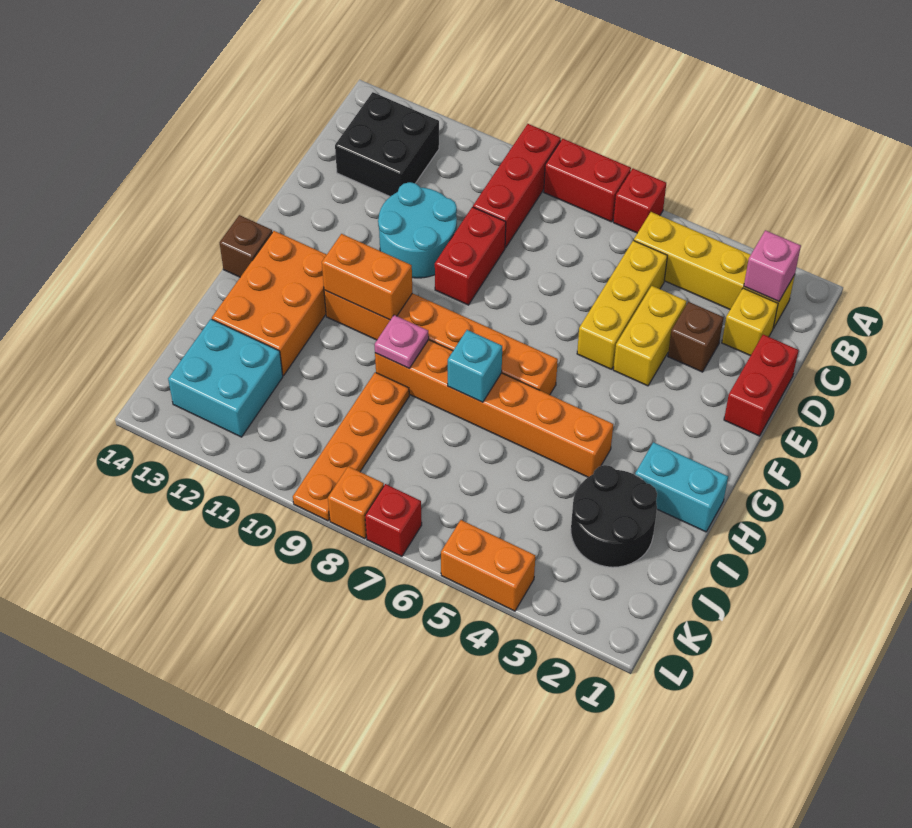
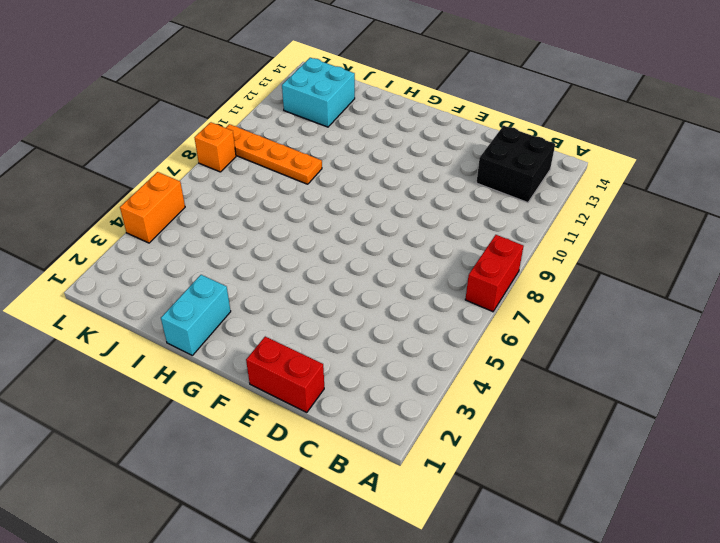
none -> red brick A6 level 1
none -> red brick A9:C9 level 1
none -> yellow brick B2:B5 level 1

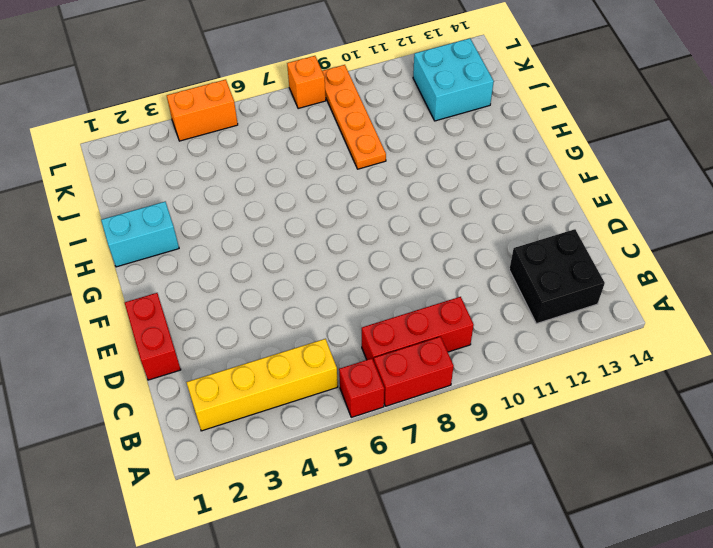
red brick B7:B9 level 1 -> red brick A9:C9 level 1
none -> yellow brick C2 level 1
none -> yellow brick C5:E5 level 1
none -> brown brick D3 level 1

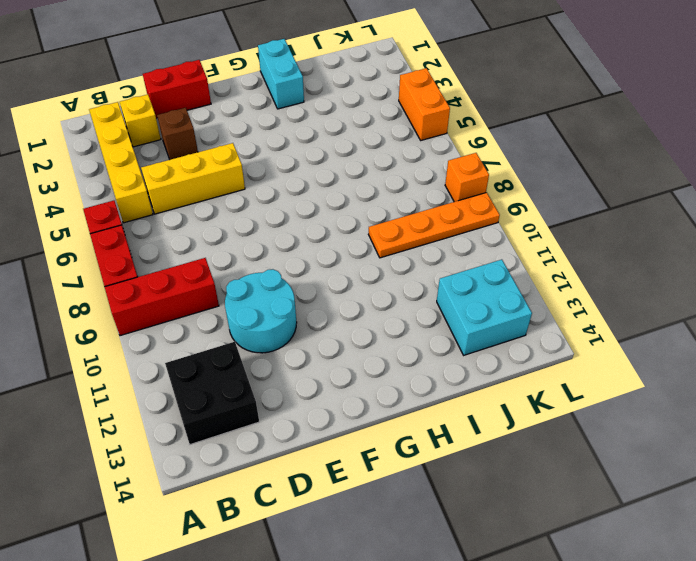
none -> yellow brick D4:E4 level 1
none -> red brick D9:E9 level 1
none -> orange brick G6:G11 level 1

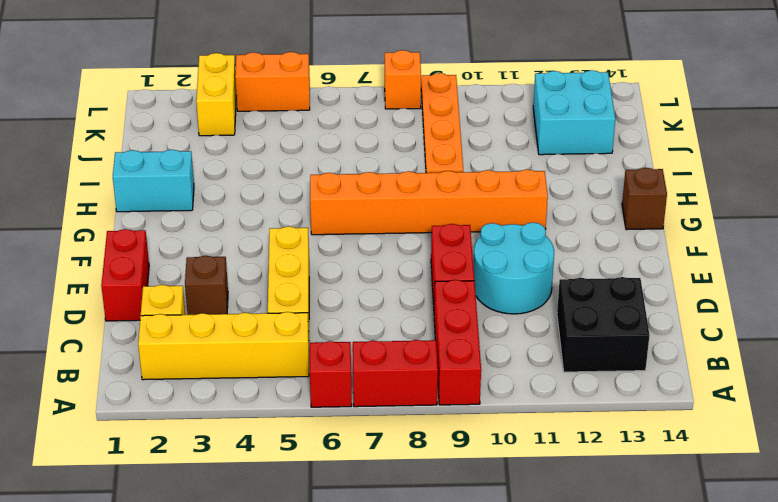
yellow brick K3:L3 level 1 -> yellow brick D4:E4 level 1
none -> orange brick G12:I13 level 1
none -> orange brick H4:H9 level 1
none -> black round brick I2:J3 level 1

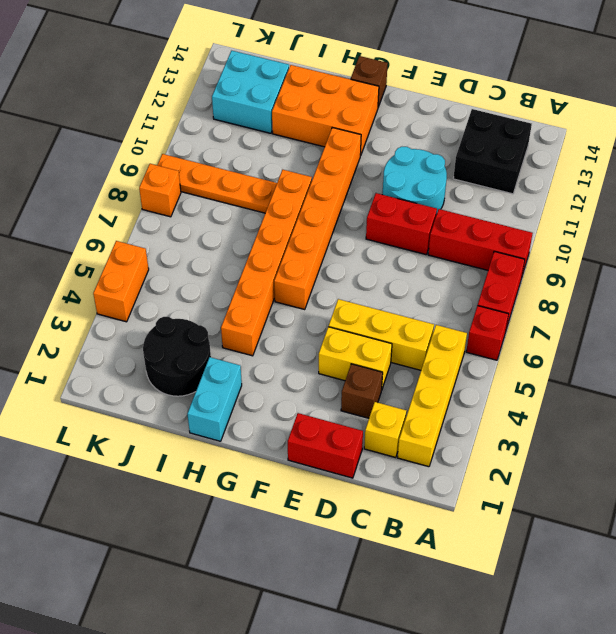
none -> red brick L7 level 1
none -> pink brick B2 level 2
none -> orange brick G10:G11 level 2

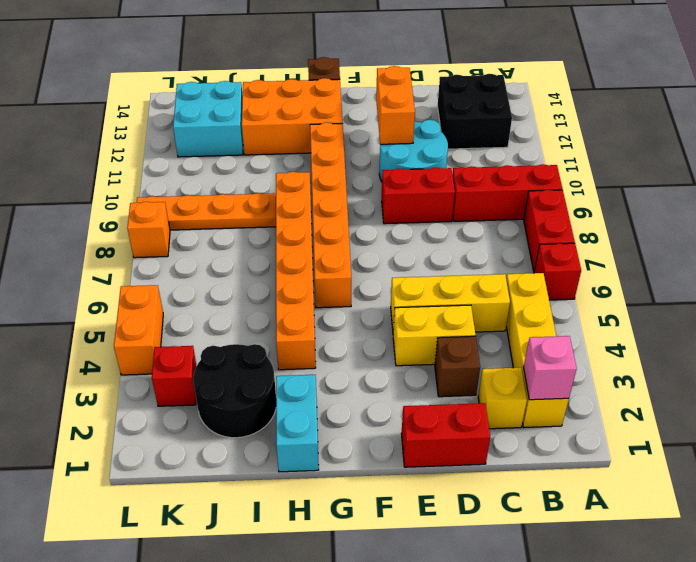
orange brick E11:E12 level 2 -> orange brick G10:G11 level 2
red brick K3 level 1 -> red brick L7 level 1
none -> cyan brick H7 level 2
none -> pink plate H9 level 2

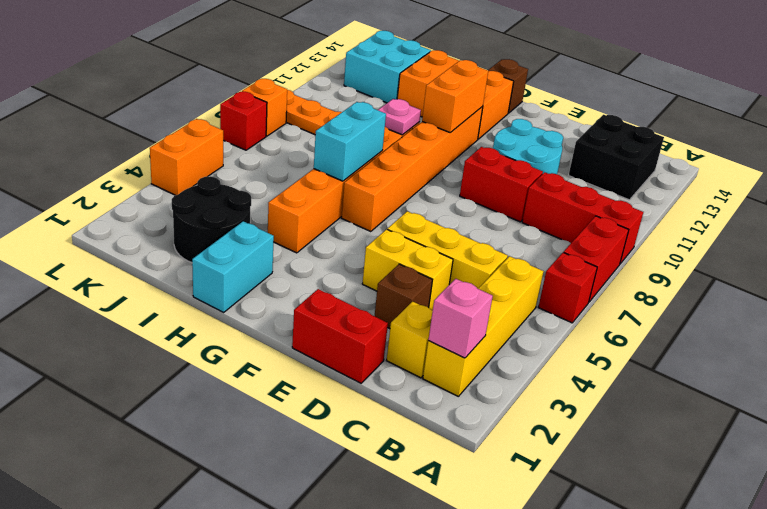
cyan brick H6:H7 level 2 -> cyan brick H7 level 2

